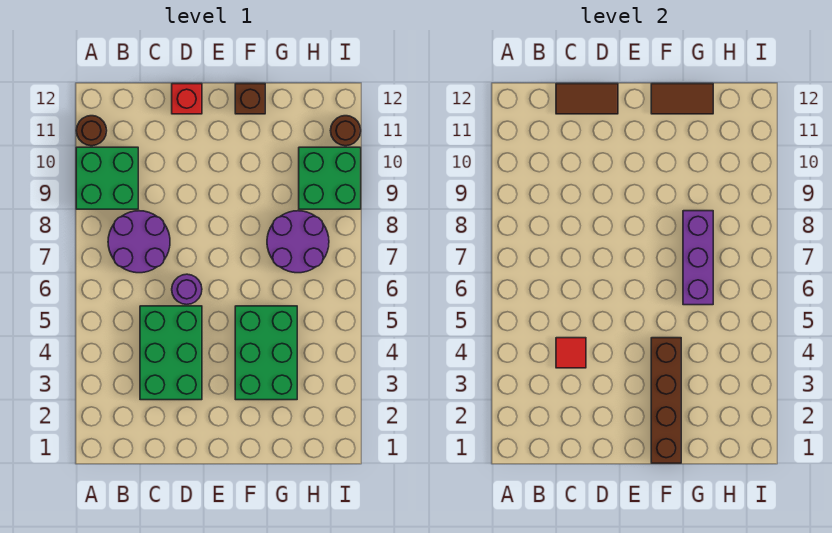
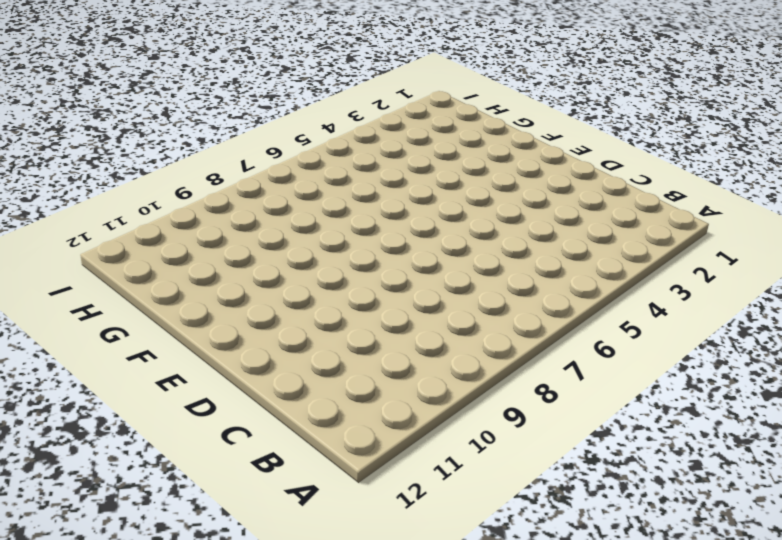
none -> green brick A9:B10 level 1
none -> brown round brick A11 level 1
none -> purple round brick B7:C8 level 1

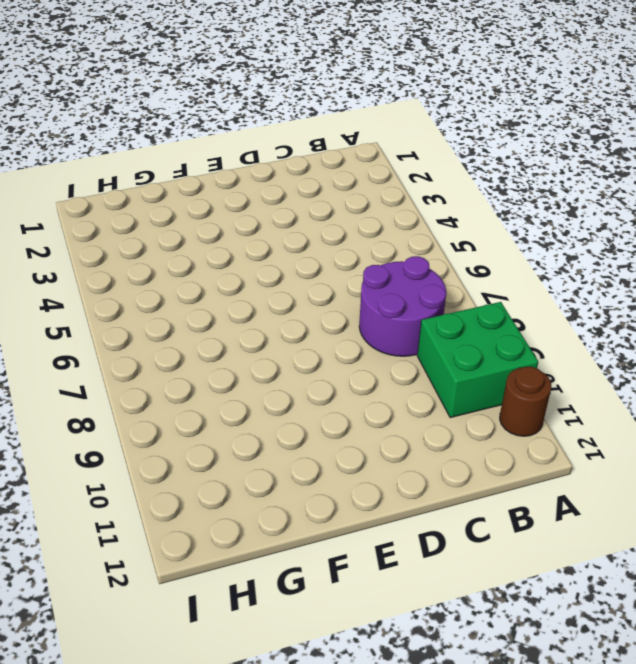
none -> green brick C3:D5 level 1
none -> purple round brick D6 level 1
none -> red brick D12 level 1

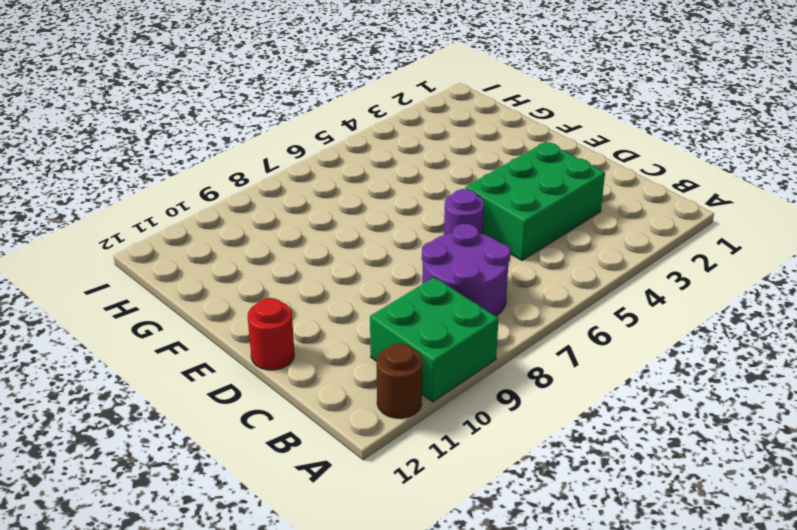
red round brick D12 level 1 -> red brick D12 level 1
none -> green brick F3:G5 level 1
none -> brown brick F12 level 1
none -> purple round brick G7:H8 level 1

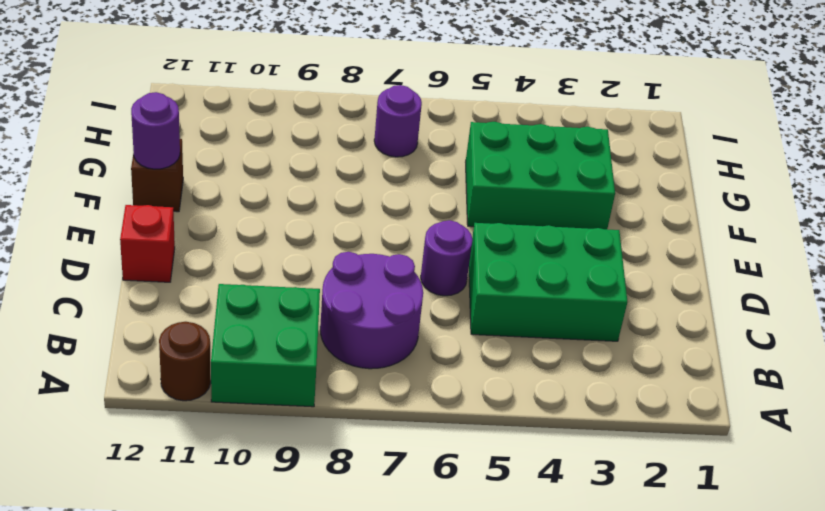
purple round brick F12 level 2 -> brown tile F12:G12 level 2
purple round brick H7 level 1 -> purple round brick G7:H8 level 1
none -> green brick H9:I10 level 1
none -> brown round brick I11 level 1
none -> red tile C4 level 2

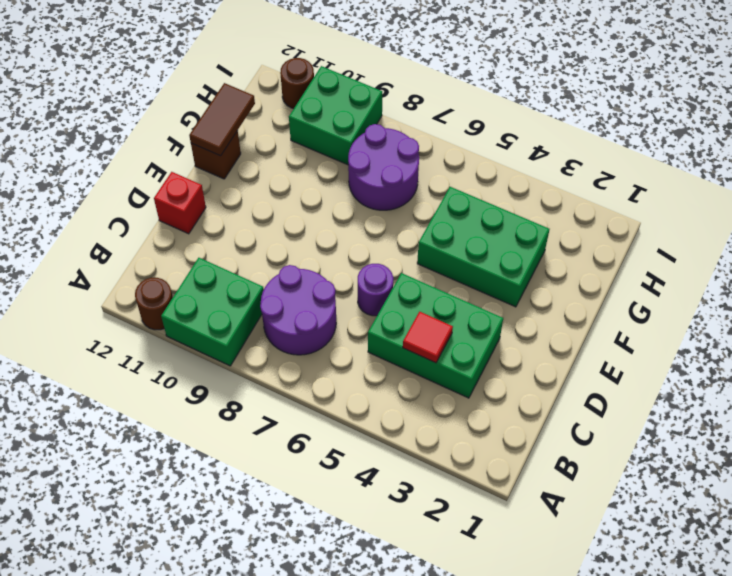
none -> brown tile C12:D12 level 2
none -> brown brick F1:F4 level 2
none -> purple brick G6:G8 level 2

